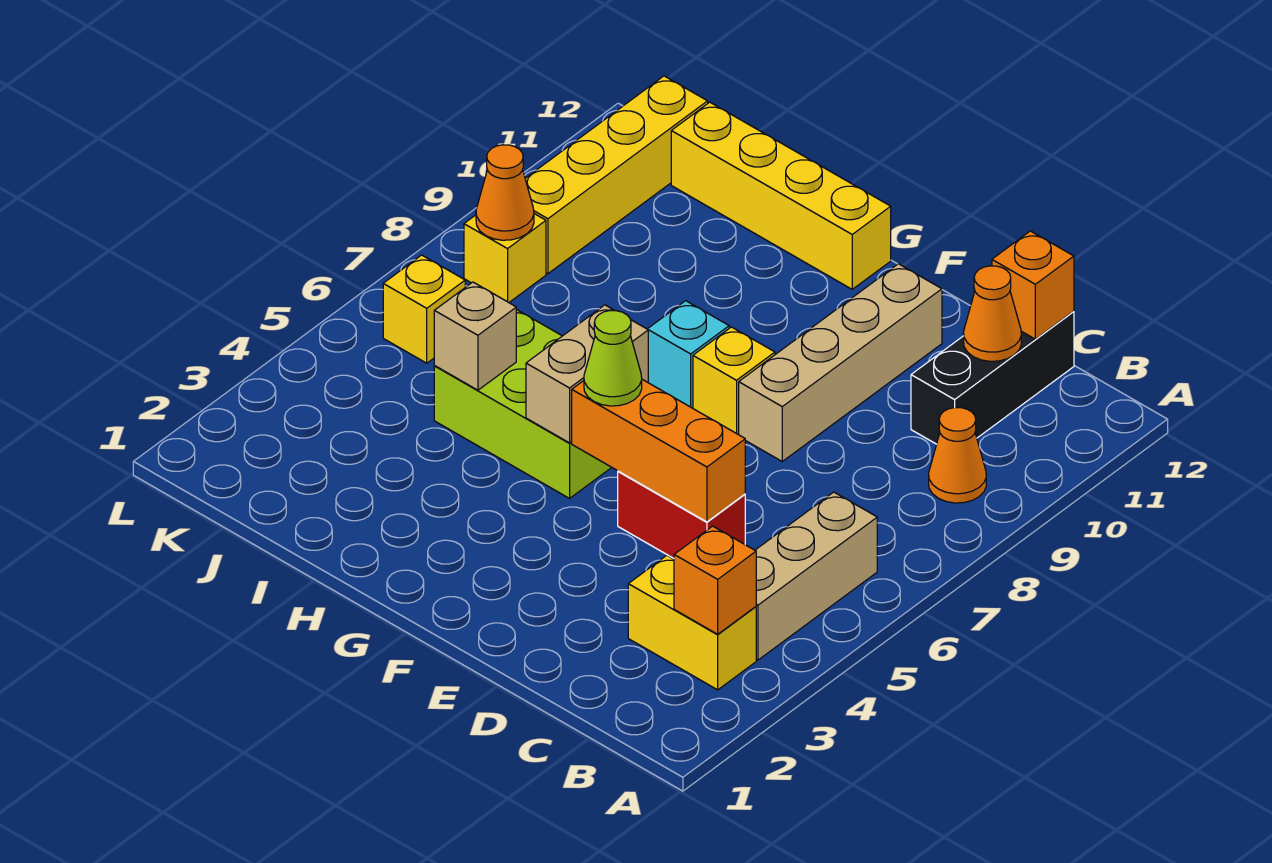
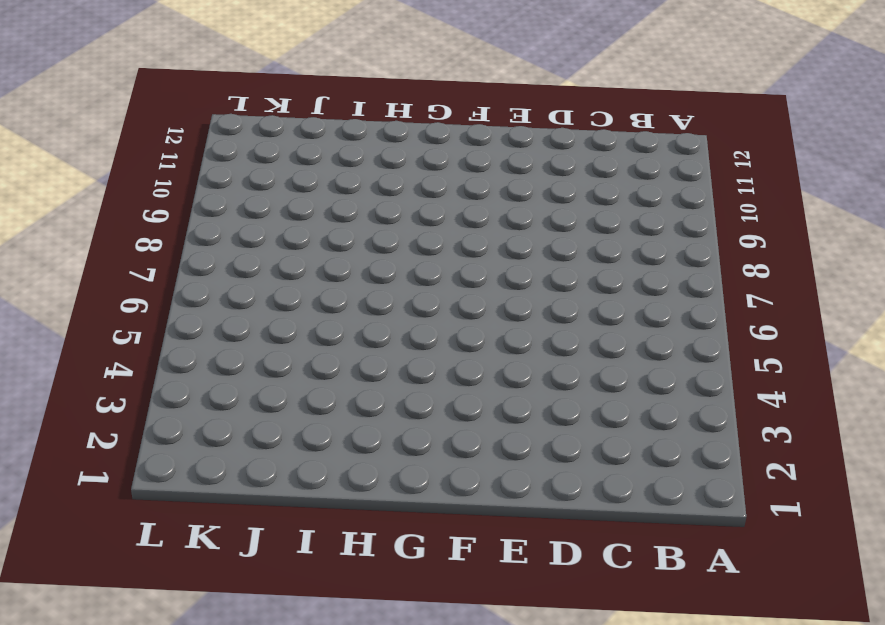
none -> yellow brick B3:C3 level 1
none -> tan brick B4:B6 level 1
none -> orange cone B9 level 1

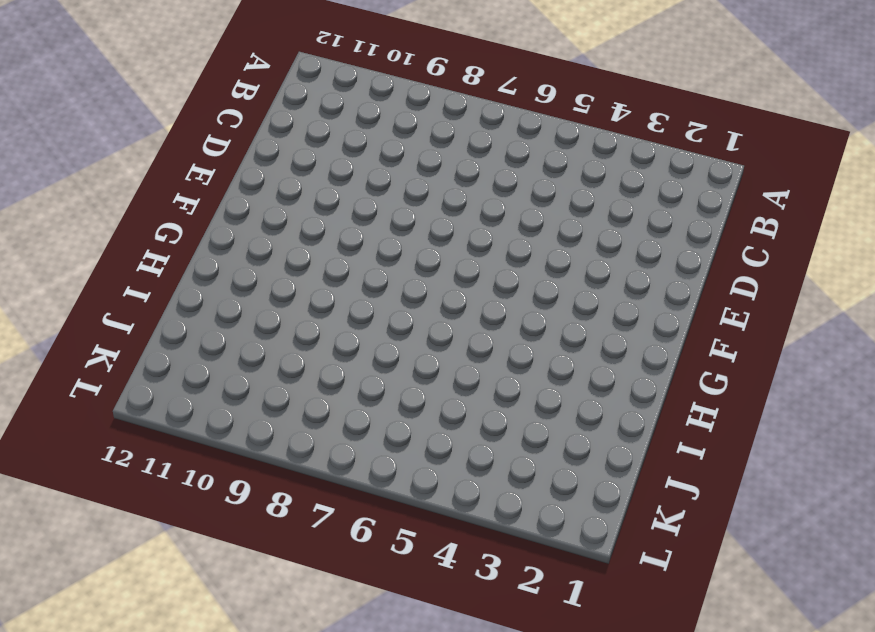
none -> yellow brick B3:C3 level 1
none -> tan brick B4:B6 level 1
none -> orange cone B9 level 1

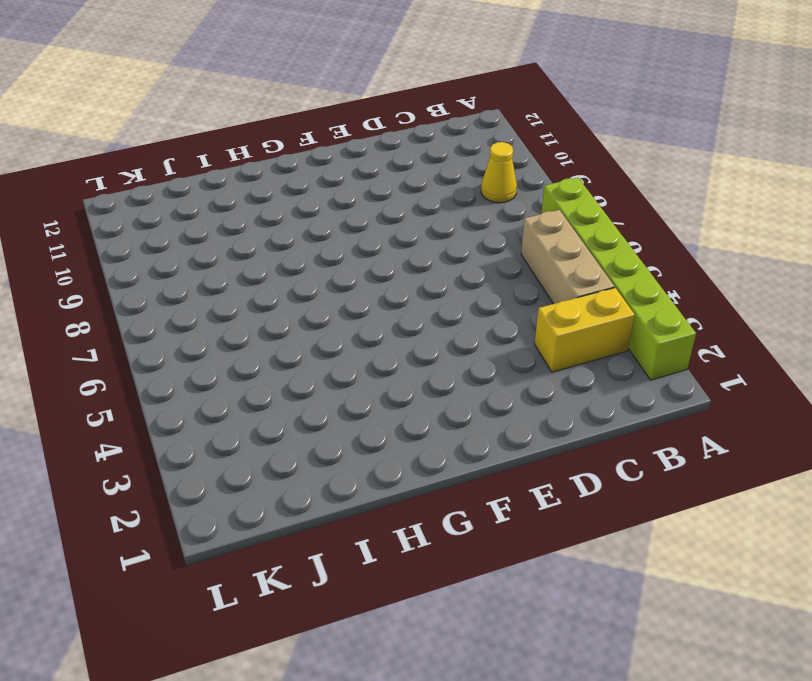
lime brick A2:A7 level 1 -> none
yellow cone B9 level 1 -> orange cone B9 level 1
none -> black brick C10:C12 level 1
none -> red brick D5:E5 level 1
none -> tan brick E8:E11 level 1

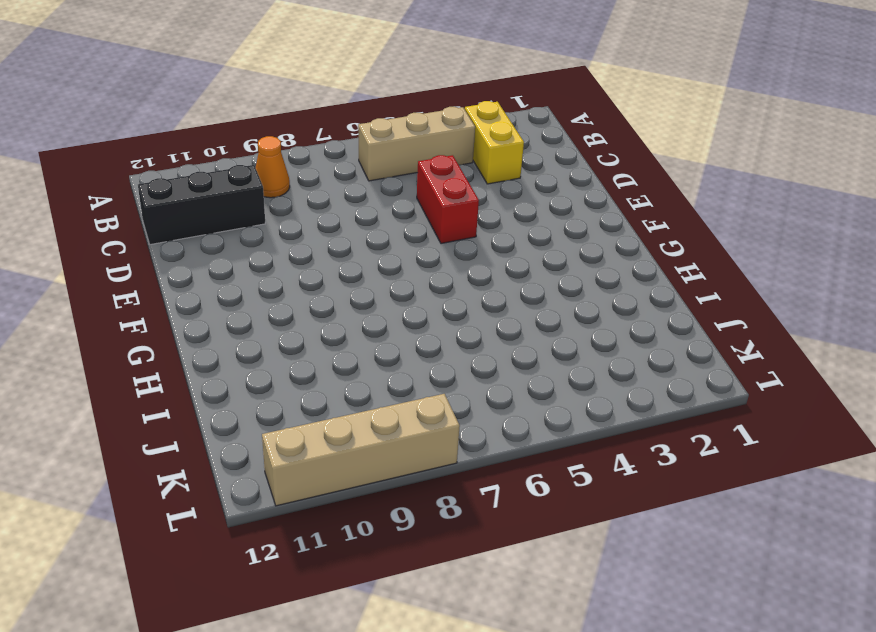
tan brick L8:L11 level 1 -> tan brick E8:E11 level 1
none -> yellow brick F8 level 1
none -> lime brick G5:I6 level 1
none -> cyan brick G8 level 1

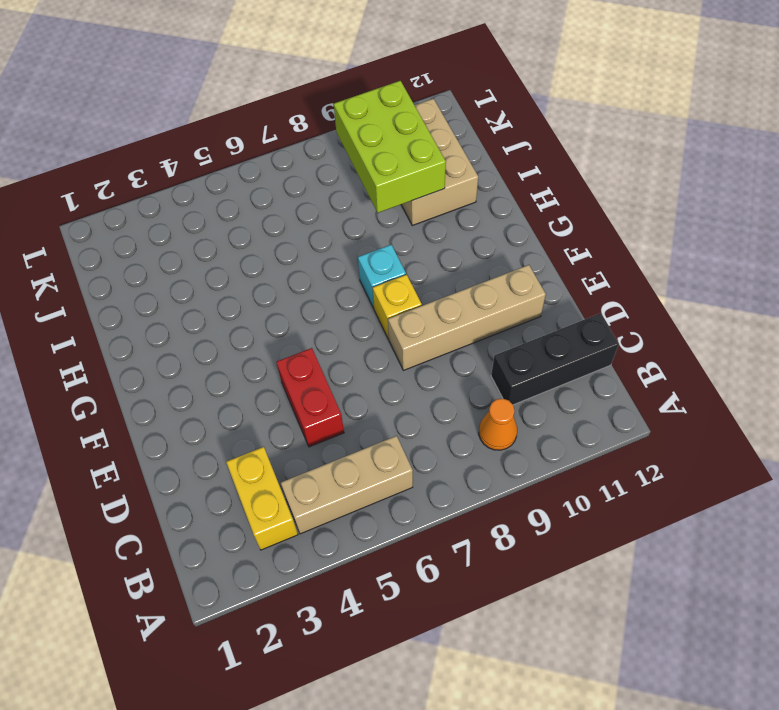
lime brick I9:K10 level 2 -> lime brick G5:I6 level 1
tan brick I10:K11 level 1 -> yellow brick K9:K12 level 1
none -> yellow brick G12:J12 level 1
none -> yellow brick K6 level 1
none -> yellow brick K8 level 1

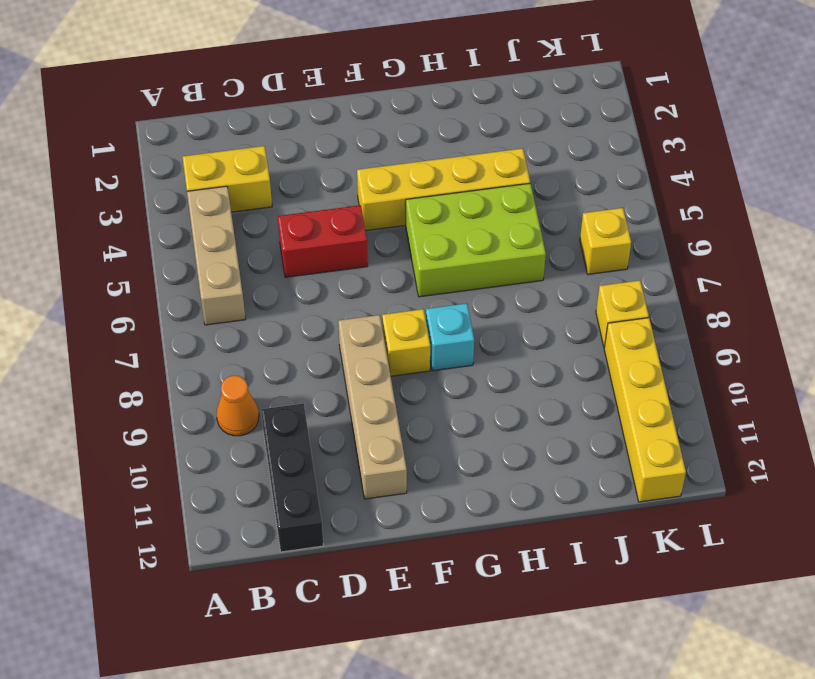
yellow brick F4:I4 level 1 -> yellow brick G12:J12 level 1
none -> orange brick B3 level 2
none -> orange cone C11 level 2
none -> orange brick C12 level 2

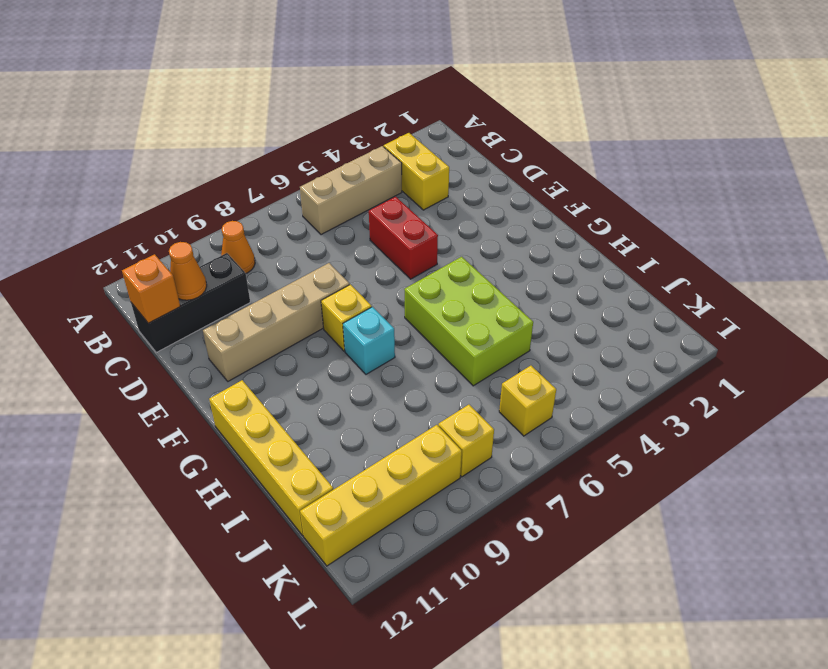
none -> orange brick B3 level 2
none -> orange brick D5:F5 level 2
none -> tan brick G5:G6 level 2

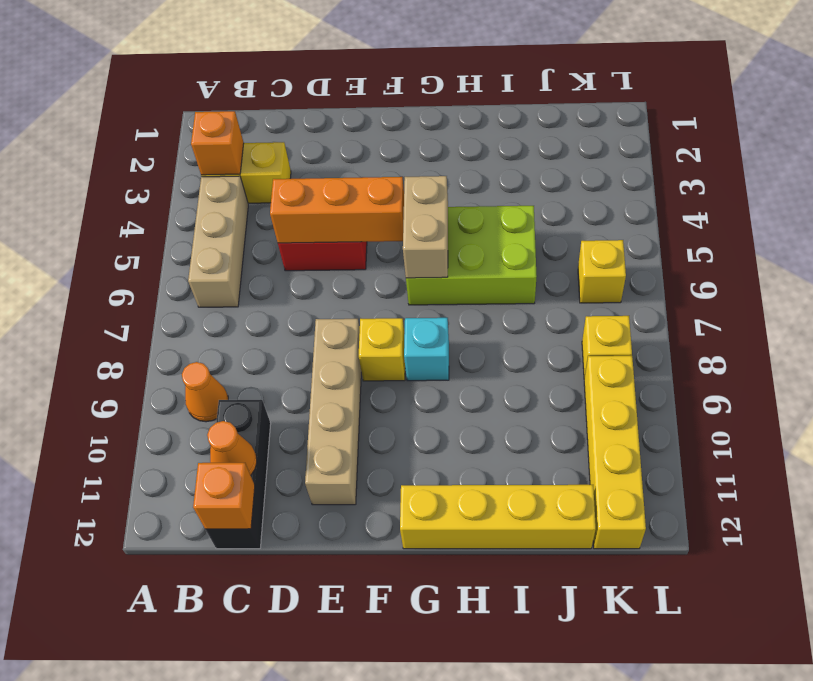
none -> tan brick I5 level 2
none -> orange cone K8 level 2
none -> lime cone F5 level 3

